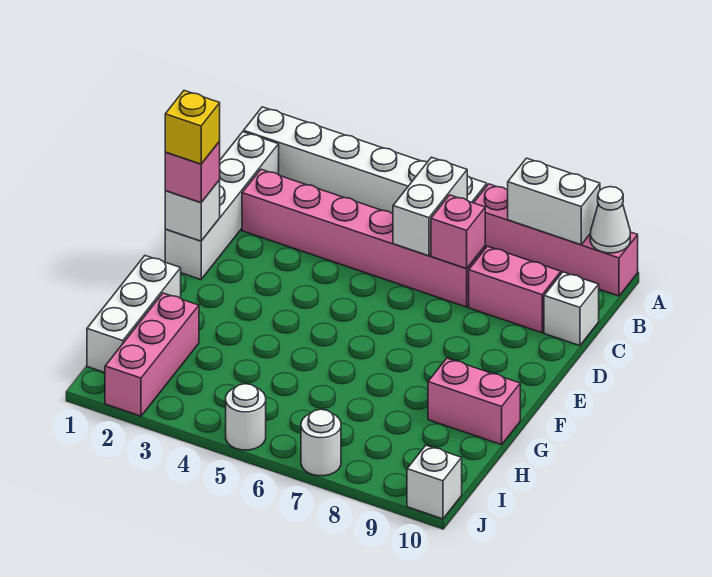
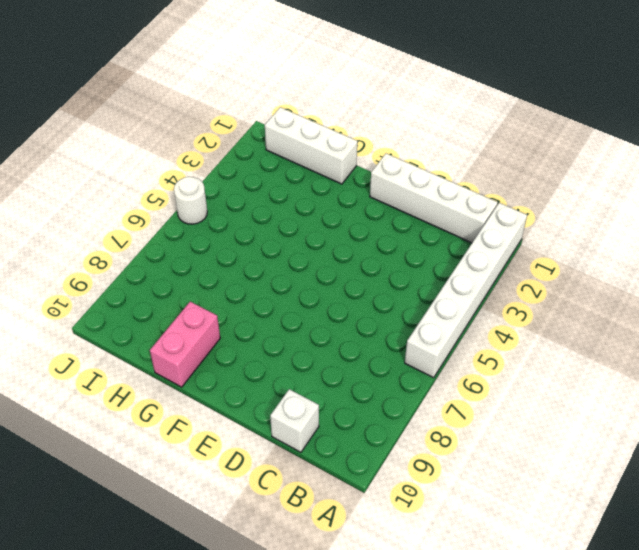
none -> pink brick A7:A10 level 1
none -> pink brick C2:C7 level 1
none -> pink brick C8:C9 level 1

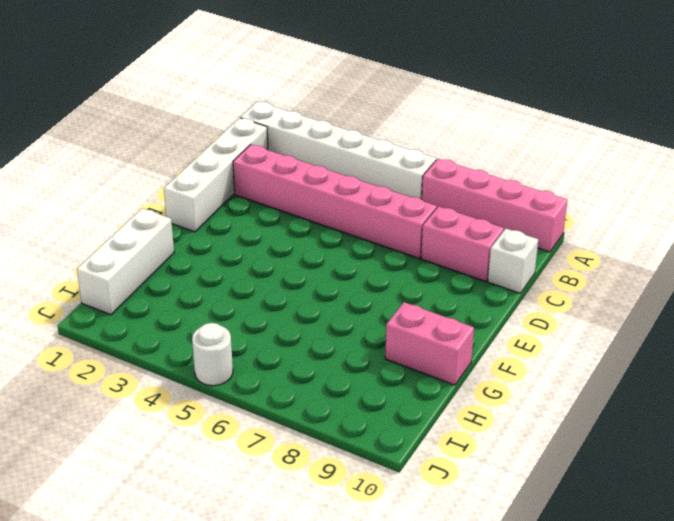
none -> pink brick H2:J2 level 1
none -> white round brick J7 level 1
none -> white brick J10 level 1

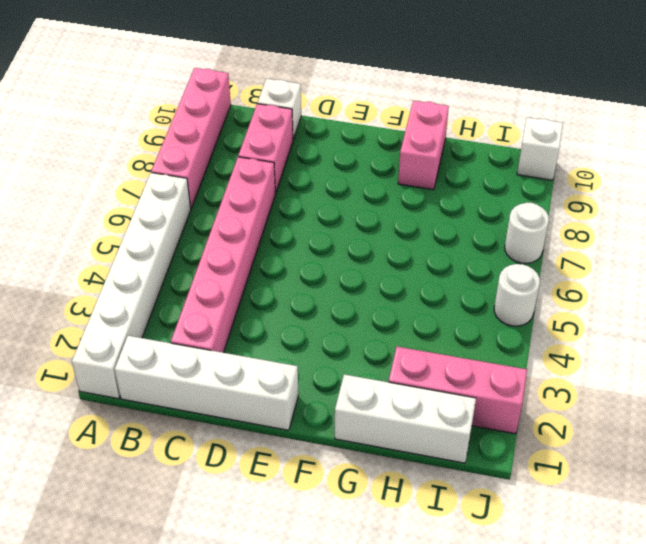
none -> white brick A8:A9 level 2
none -> white cone A10 level 2
none -> white brick B6:C6 level 2

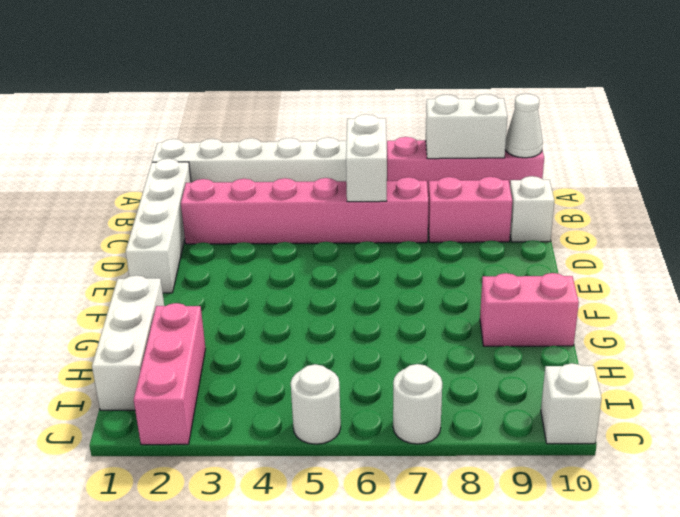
none -> pink brick C7 level 2
none -> white brick E1 level 2
none -> pink brick E1 level 3

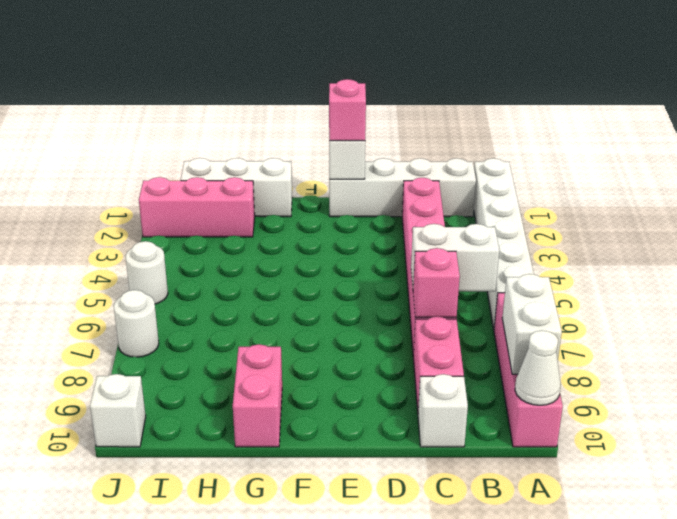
none -> yellow brick E1 level 4

